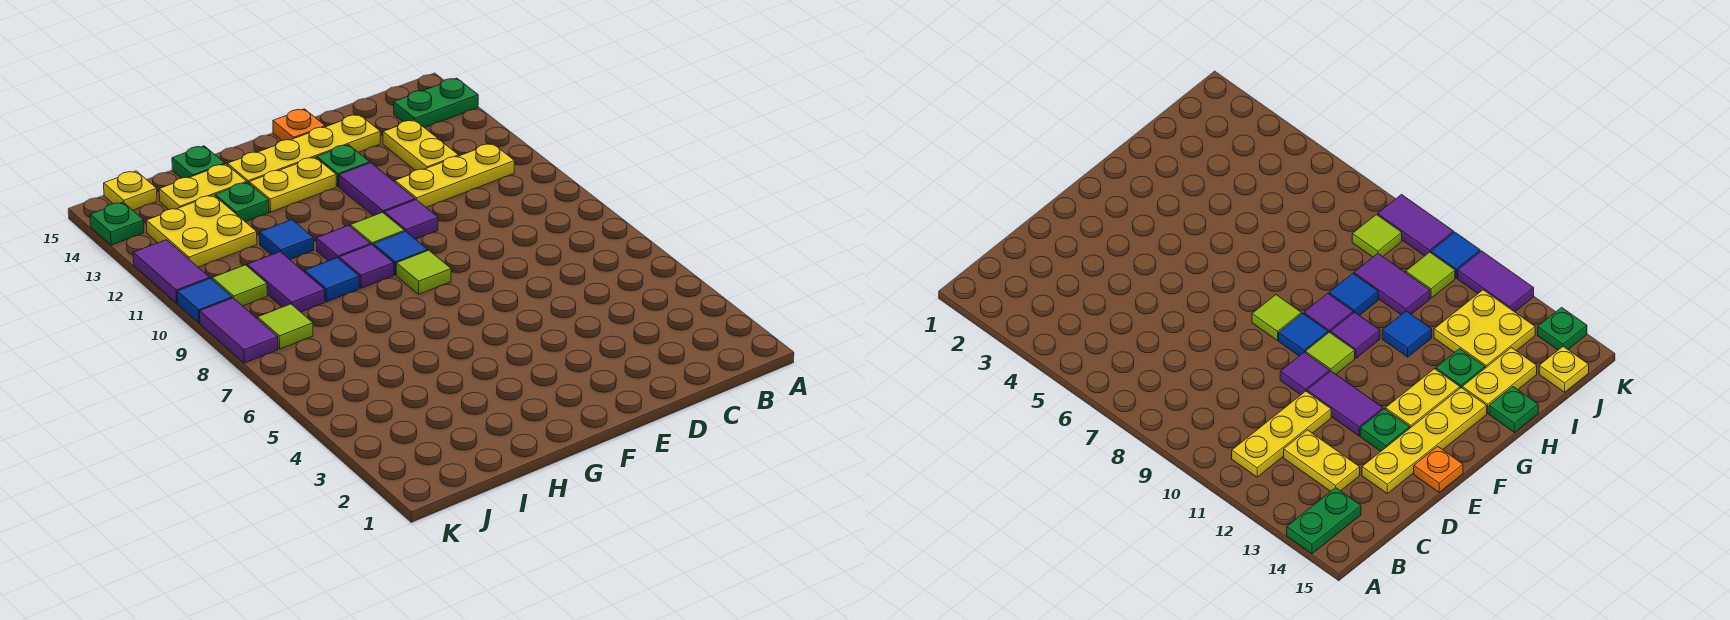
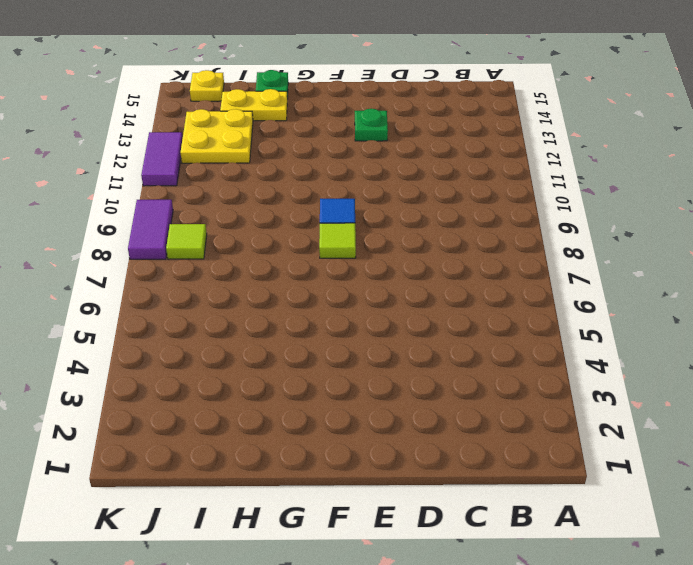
none -> green plate A14:B14 level 1
none -> yellow plate B11:D11 level 1
none -> yellow plate C12:C13 level 1

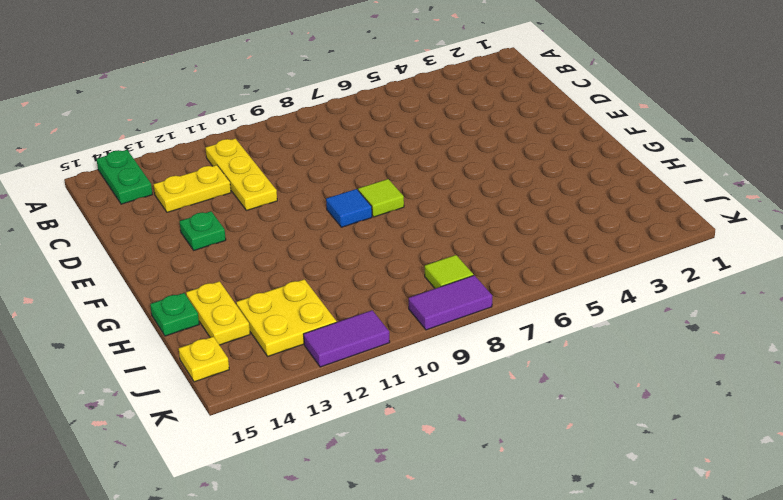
none -> yellow plate D14:G14 level 1
none -> purple tile E10 level 1
none -> purple tile E11:E12 level 1

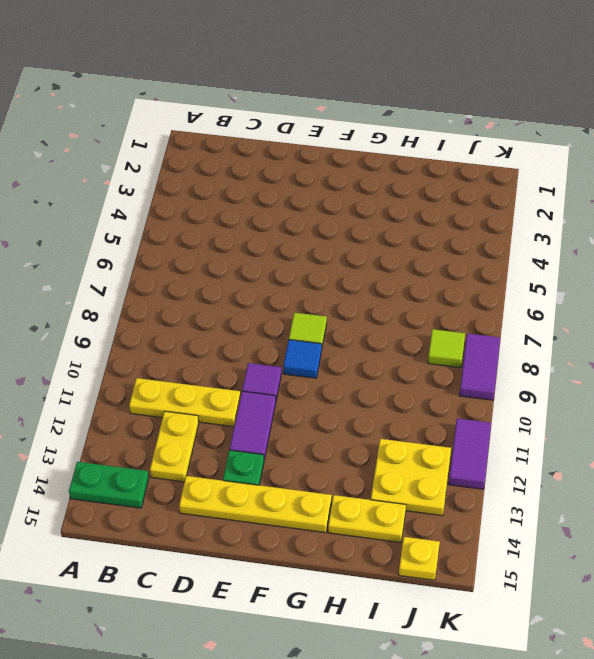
none -> orange plate E15 level 1
none -> lime tile F10 level 1
none -> yellow plate F13:G13 level 1

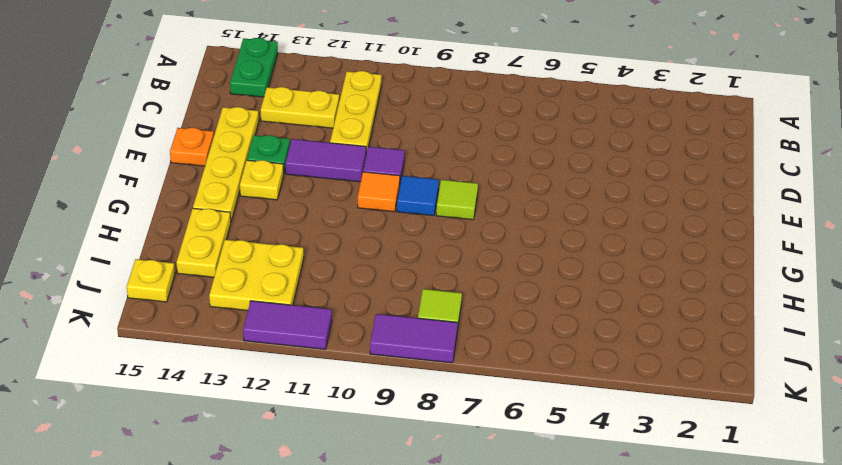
orange tile F10 level 1 -> lime tile F10 level 1
yellow plate F13 level 1 -> yellow plate F13:G13 level 1
none -> purple tile G9 level 1
none -> purple tile G10 level 1
none -> blue tile H9 level 1

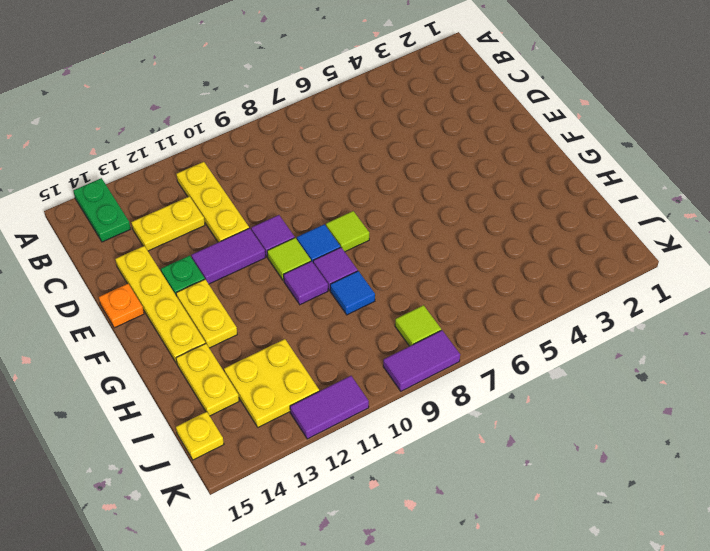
none -> blue tile H11 level 1
none -> green plate H13 level 1
none -> green plate H15 level 1

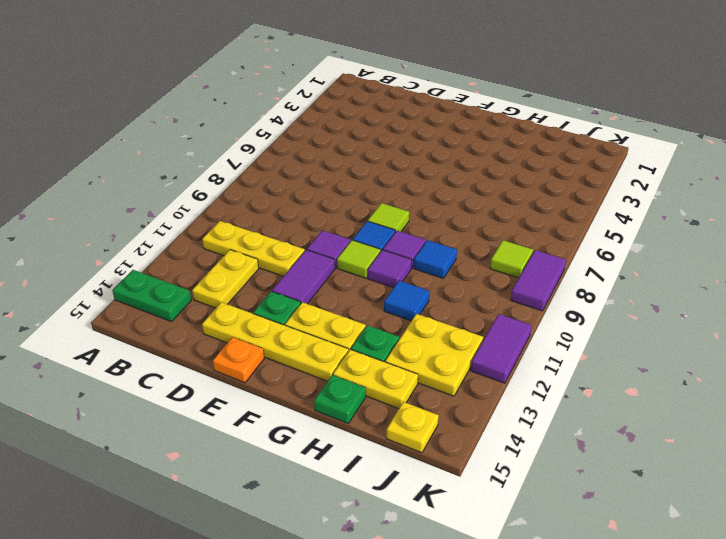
none -> purple tile I9:I10 level 1
none -> lime tile J10 level 1
none -> blue tile K10 level 1

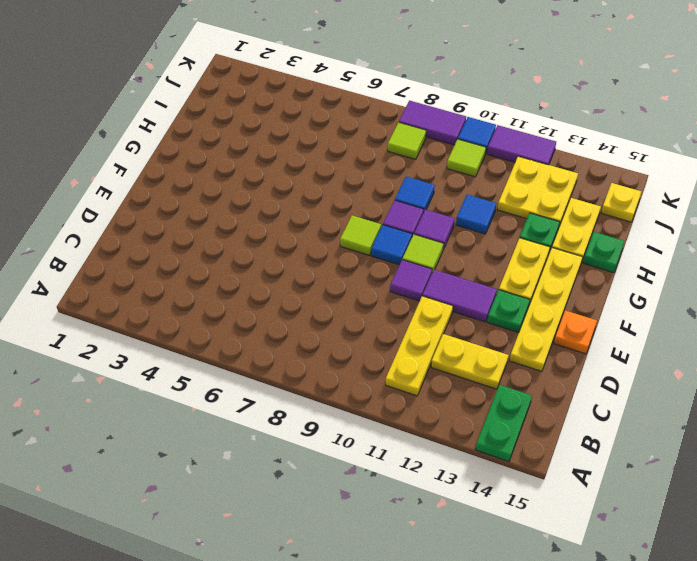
none -> purple tile I9:I10 level 1
none -> green plate K14 level 1

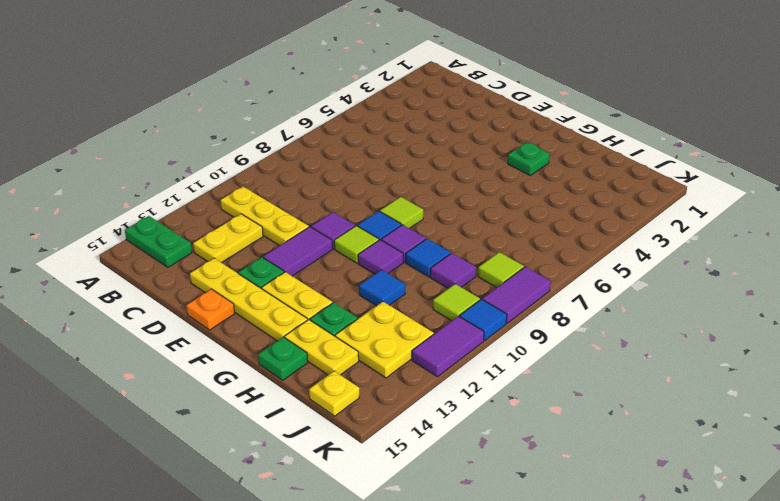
green plate G3 level 1 -> green plate K14 level 1
purple tile I9 level 1 -> purple tile I9:I10 level 1

